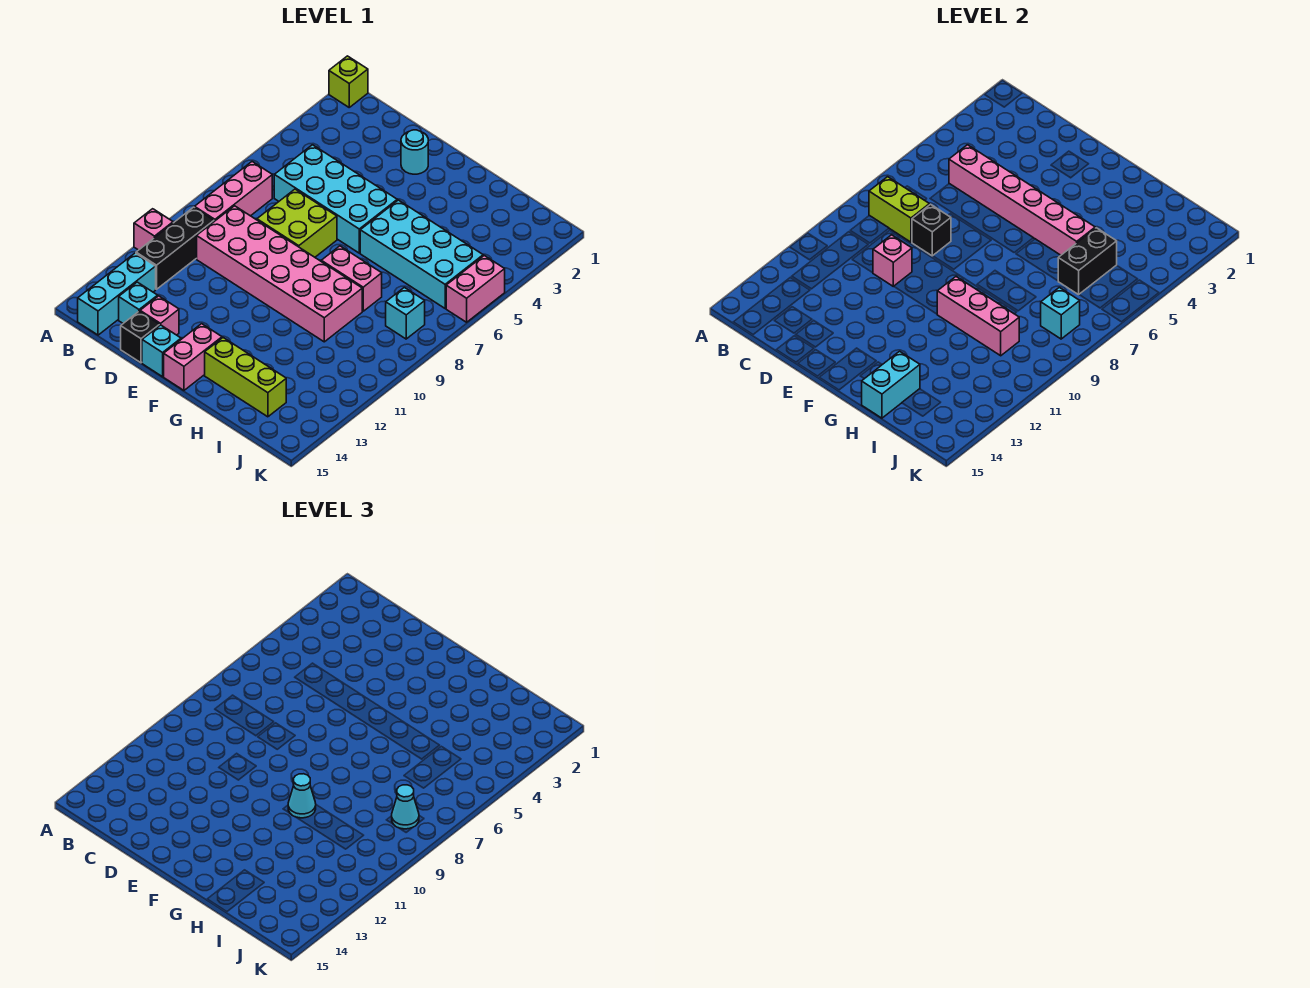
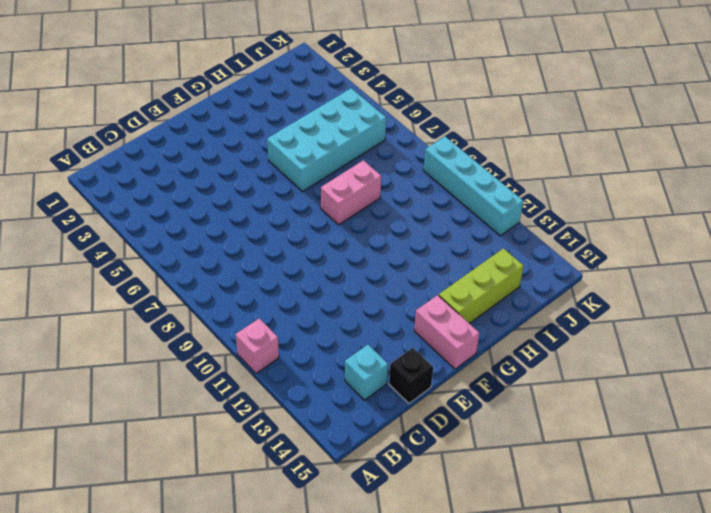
cyan brick K9:K12 level 1 -> none
none -> lime brick A1 level 1
none -> pink brick B7:B9 level 1
none -> black brick B10:B12 level 1

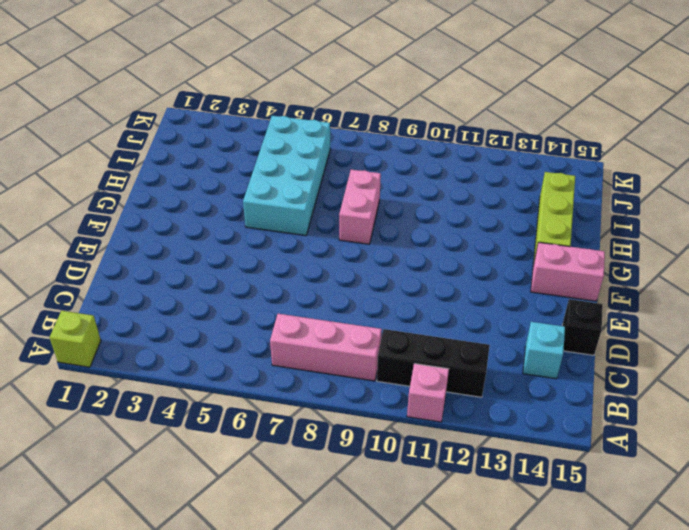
none -> cyan brick B13:B15 level 1
none -> cyan brick C5:F6 level 1
none -> pink brick C9:H10 level 1

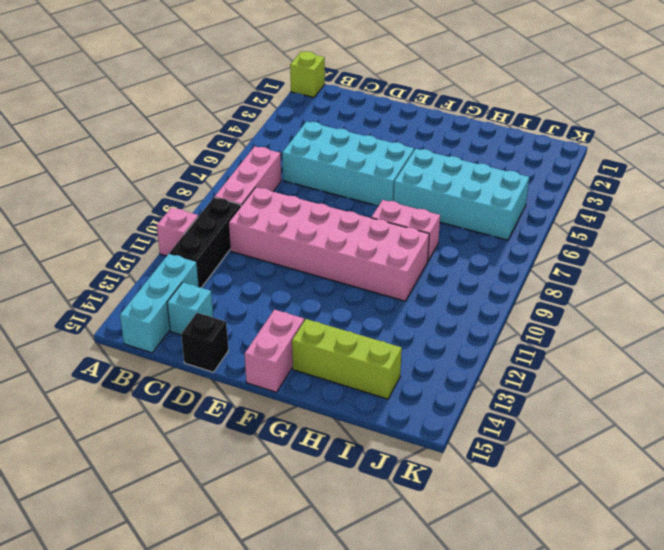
none -> lime brick D7:E8 level 1
none -> pink brick D14 level 1
none -> cyan round brick E2 level 1

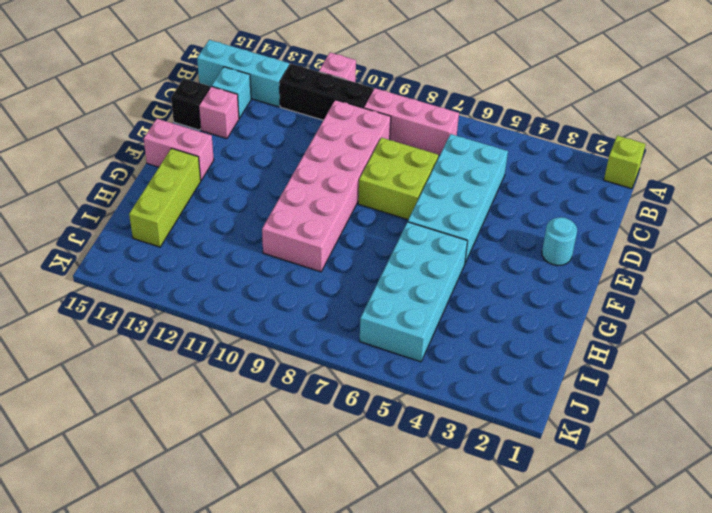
none -> cyan brick E15 level 1
none -> pink brick G8:H8 level 1
none -> cyan brick J8 level 1

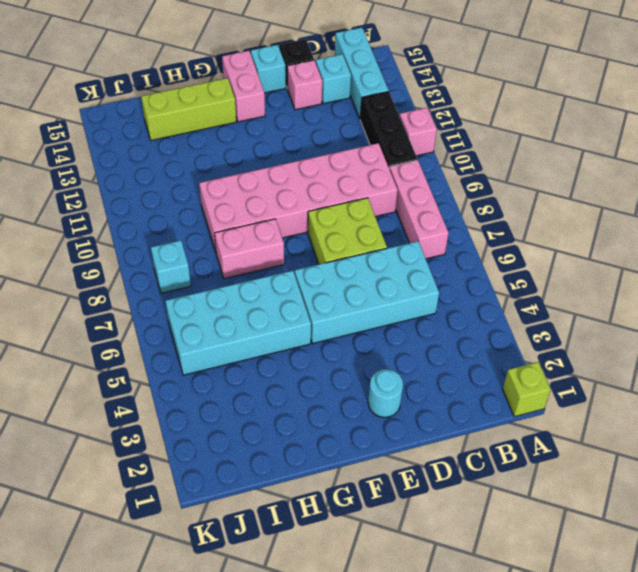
none -> pink brick K5:K6 level 1
none -> lime brick B8:C8 level 2
none -> pink brick C5:H5 level 2

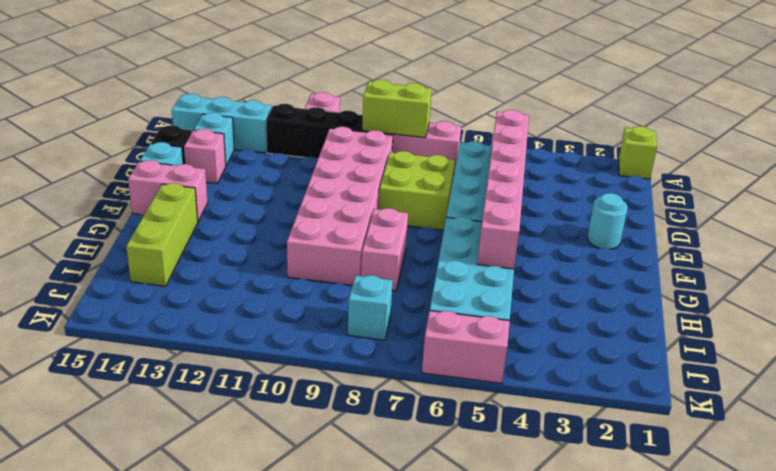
lime brick B8:B9 level 2 -> lime brick B8:C8 level 2
none -> black brick D8 level 2
none -> pink brick D10 level 2
none -> pink brick G10:I10 level 2

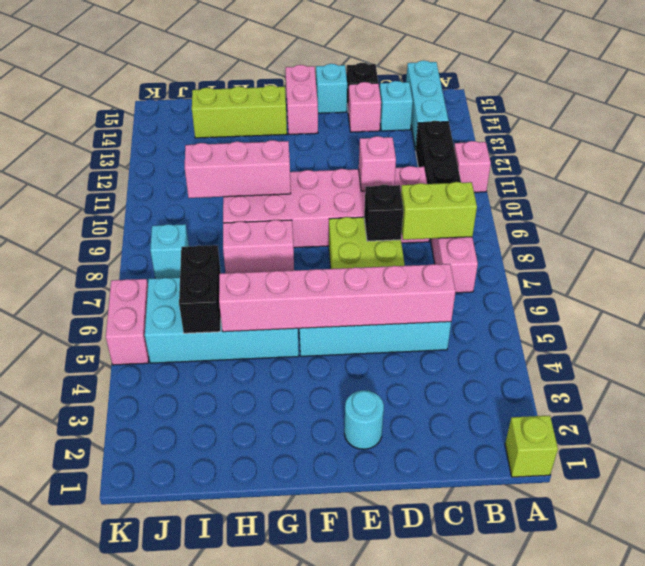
none -> cyan brick H14:H15 level 2
none -> cyan brick J8 level 2
none -> cyan cone G10 level 3

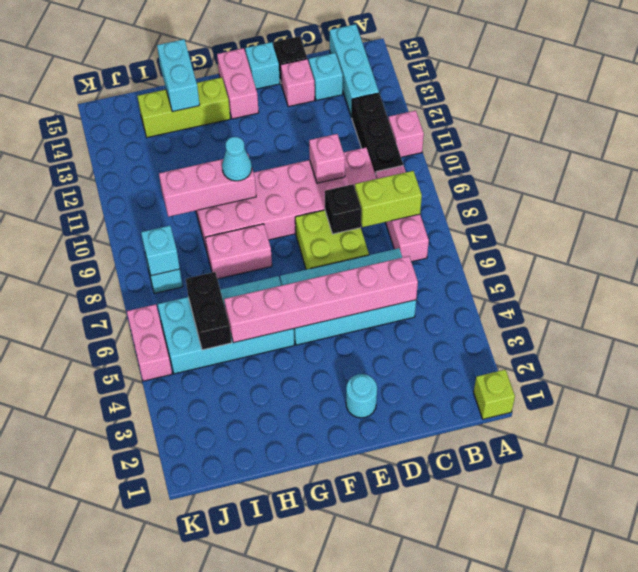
none -> cyan cone J8 level 3

